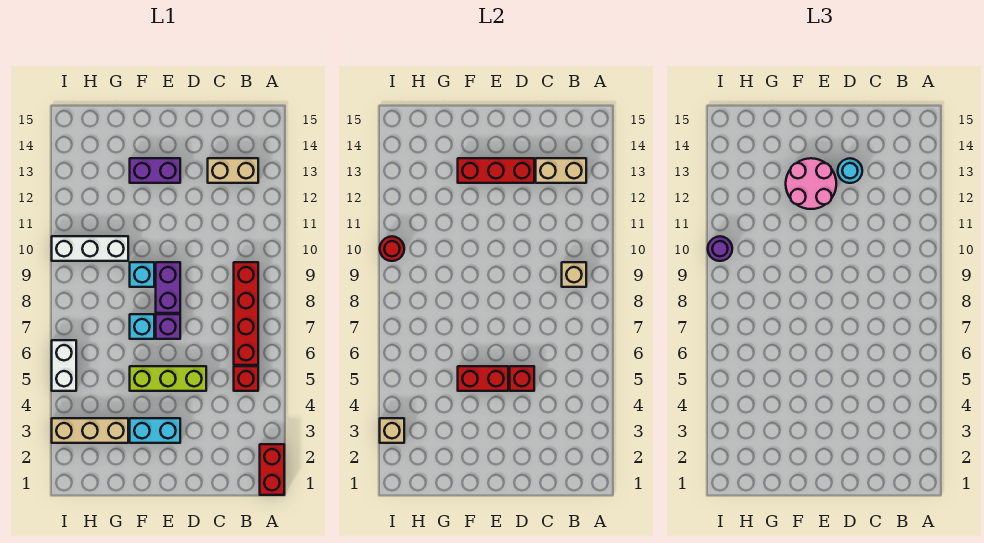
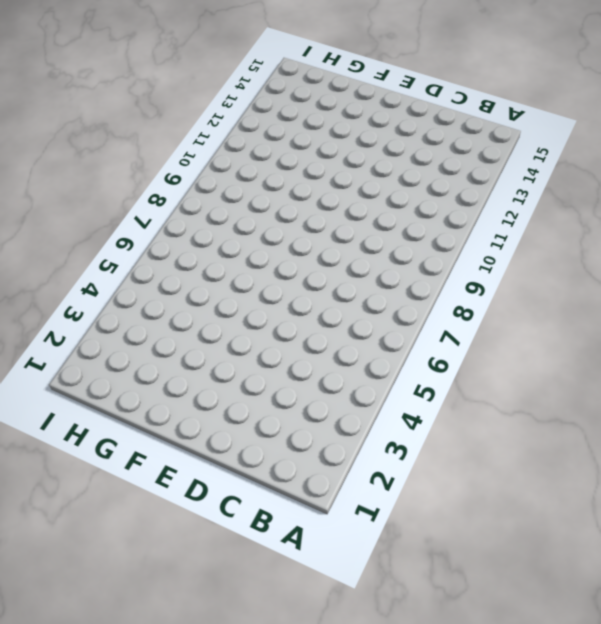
none -> red brick A1:A2 level 1
none -> red brick B5 level 1
none -> red brick B6:B9 level 1

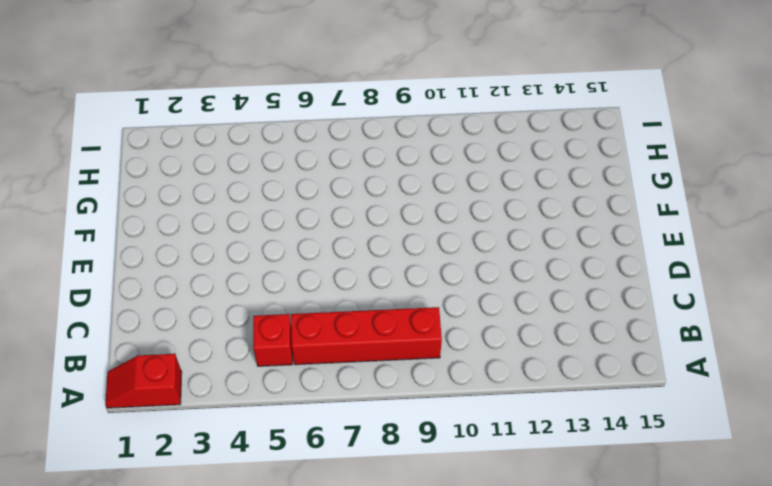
red slope A1:A2 level 1 top 2 -> red brick A1:A2 level 1
none -> tan brick B13:C13 level 1
none -> lime brick D5:F5 level 1
none -> cyan brick E3:F3 level 1

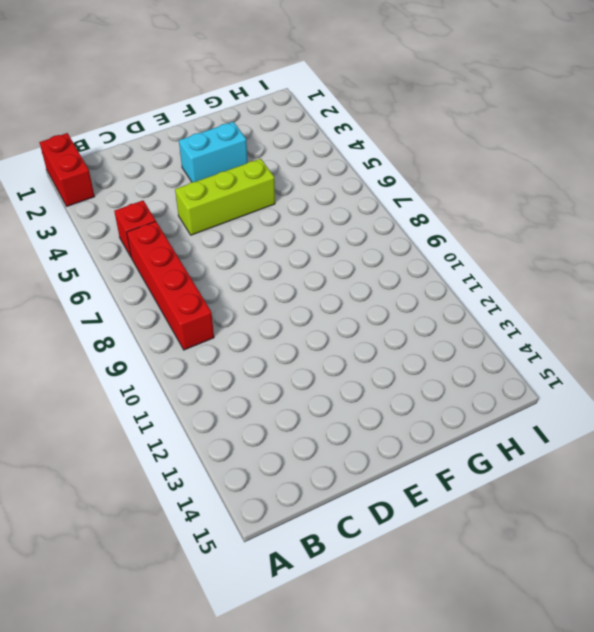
none -> tan brick B13:C13 level 1
none -> purple brick E7 level 1
none -> purple brick E8:E9 level 1

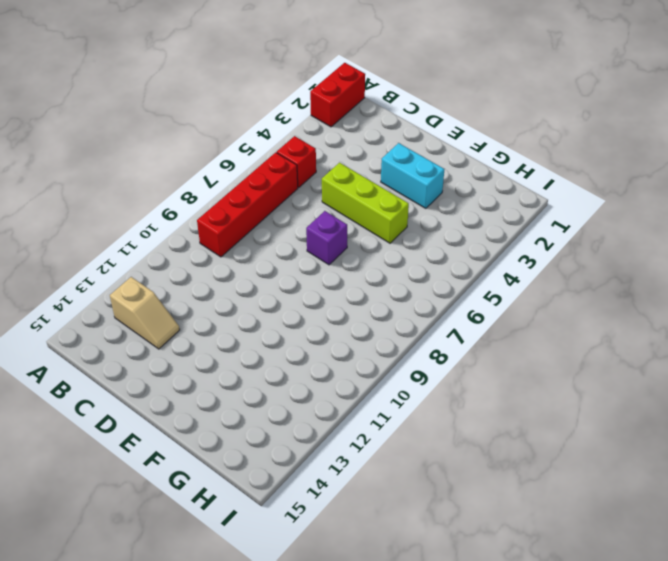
tan slope B13:C13 level 1 top B -> tan brick B13:C13 level 1
none -> purple brick E8:E9 level 1
none -> purple brick E13:F13 level 1
none -> cyan brick F7 level 1

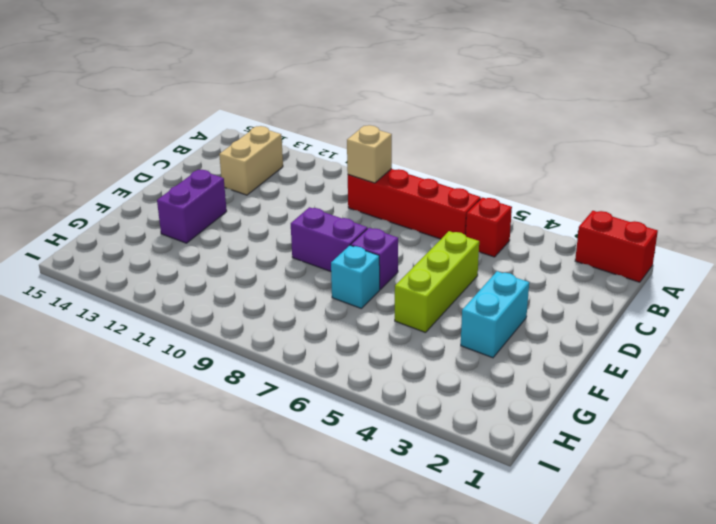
none -> cyan brick F9 level 1
none -> tan brick G3:I3 level 1
none -> white brick G10:I10 level 1

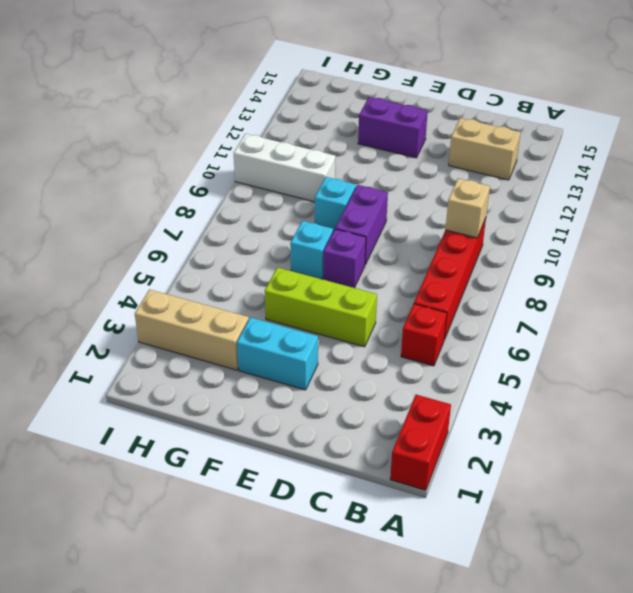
none -> white brick I5:I6 level 1
none -> tan brick B13:C13 level 2
none -> red brick D5 level 2

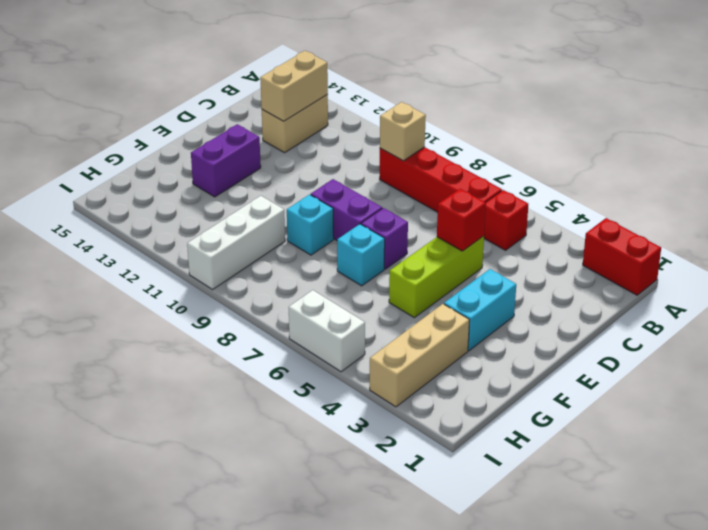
none -> red brick D13:F13 level 2
none -> red brick E5:F5 level 2
none -> tan brick I3 level 2

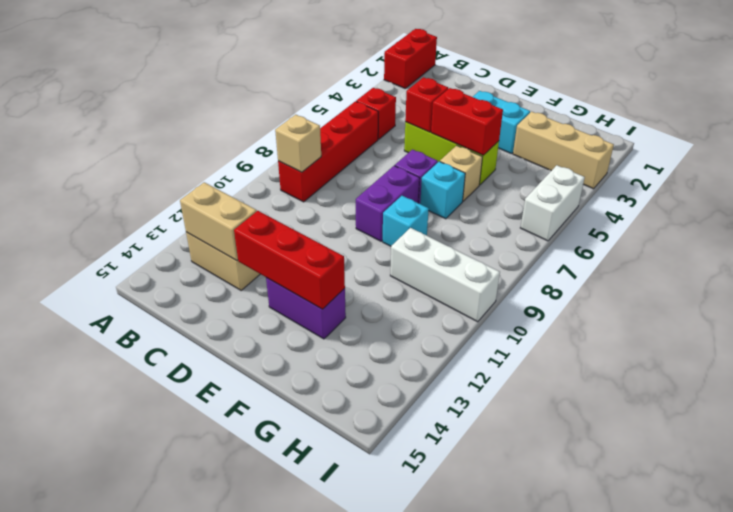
tan brick F6 level 1 -> tan brick I3 level 2
none -> red round brick I10 level 2
none -> cyan round brick D13 level 3
none -> pink round brick E12:F13 level 3

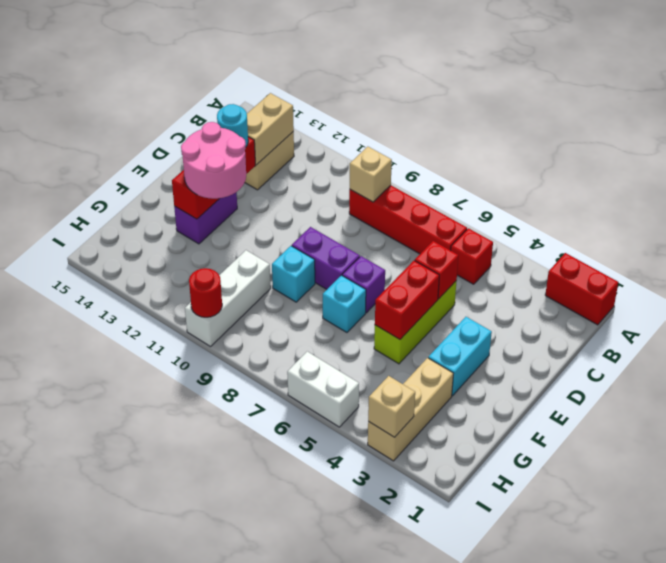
none -> purple round brick I10 level 3

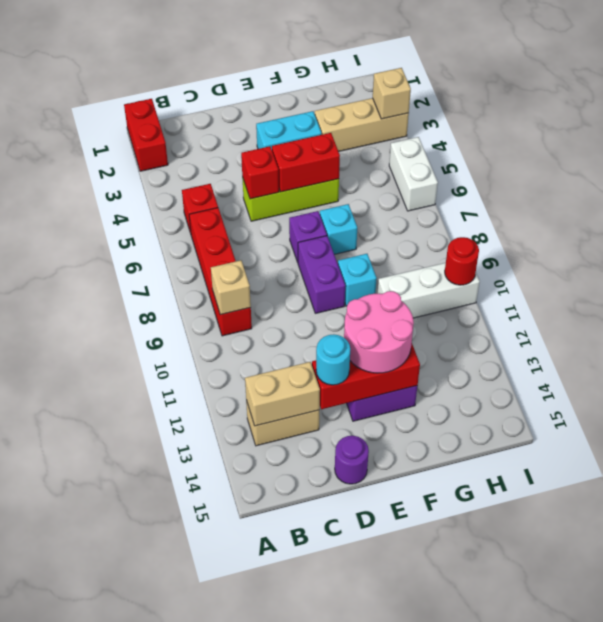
purple round brick D15 level 1 -> purple round brick I10 level 3

